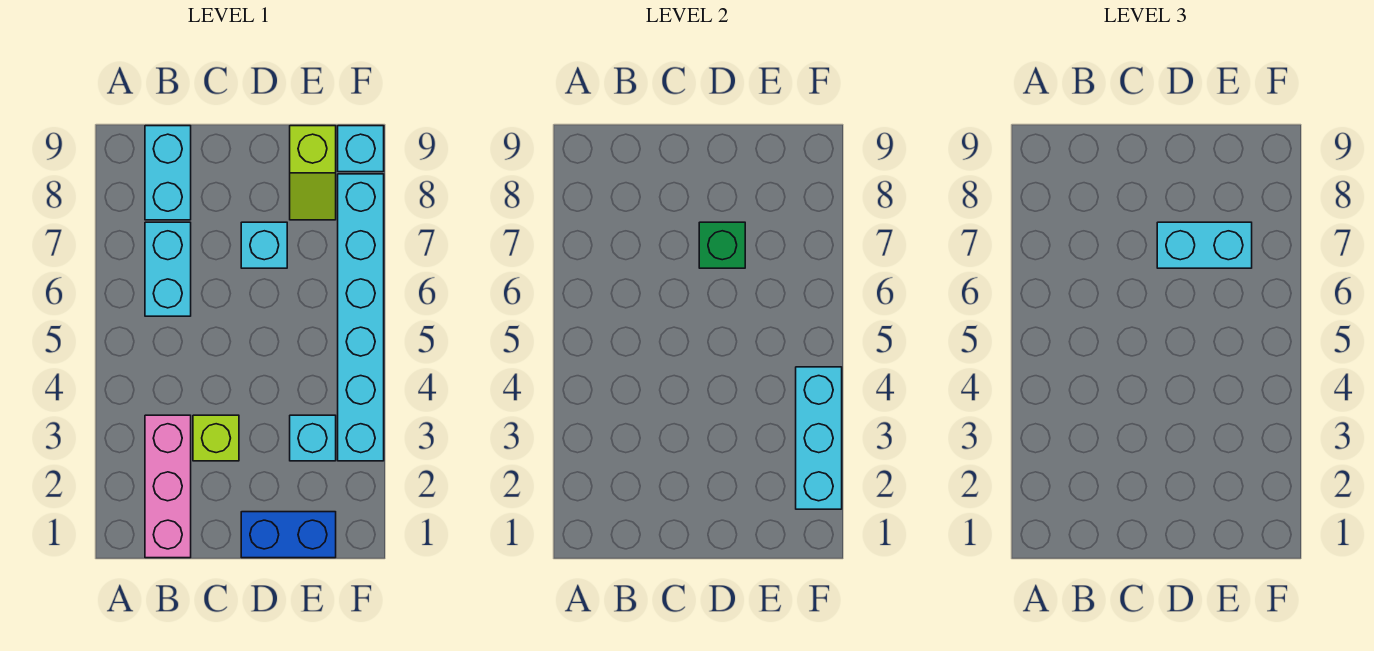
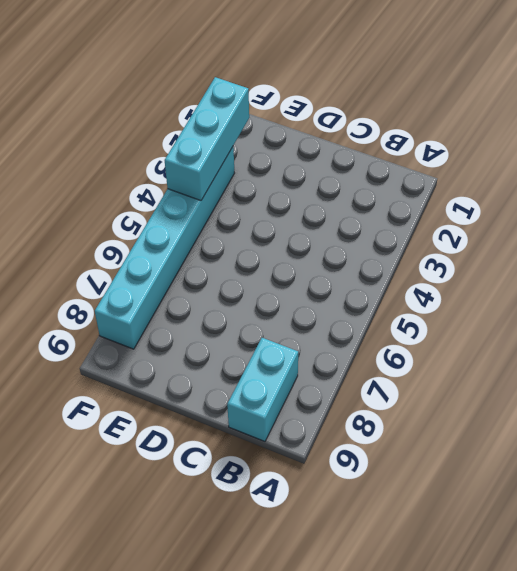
none -> pink brick B1:B3 level 1
none -> cyan brick B6:B7 level 1
none -> lime brick C3 level 1

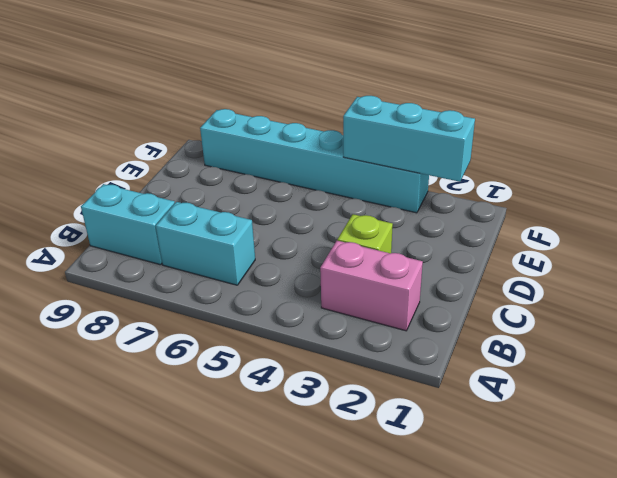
pink brick B2:B3 level 1 -> pink brick B1:B3 level 1
none -> blue brick D1:E1 level 1
none -> cyan brick D7 level 1
none -> cyan brick E3 level 1

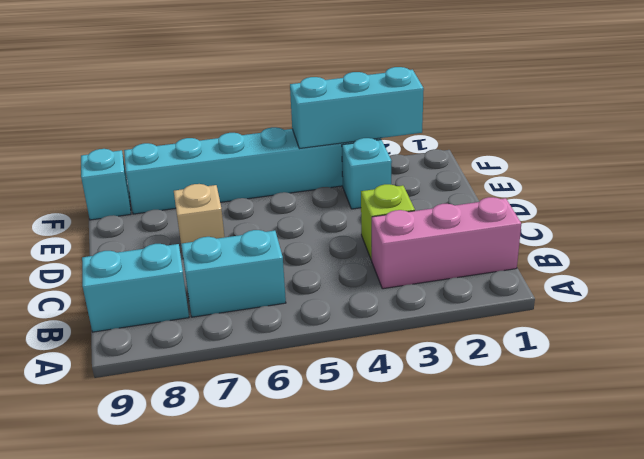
tan brick D7 level 1 -> cyan brick D7 level 1
none -> blue brick D1:E1 level 1
none -> lime slope E8:E9 level 1 top 9
none -> green brick D7 level 2

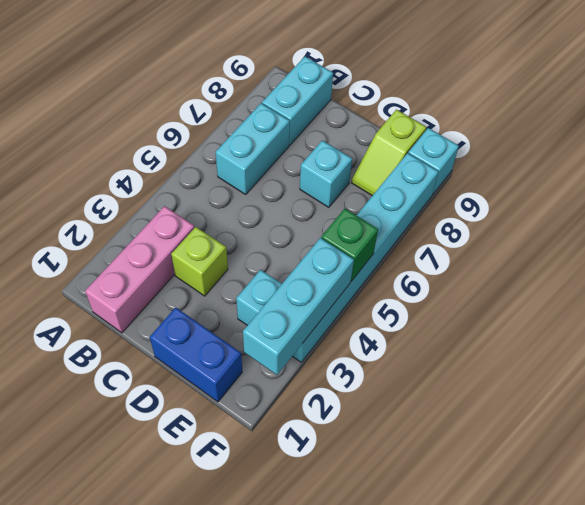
green brick F5 level 2 -> green brick D7 level 2
none -> cyan brick D7:E7 level 3

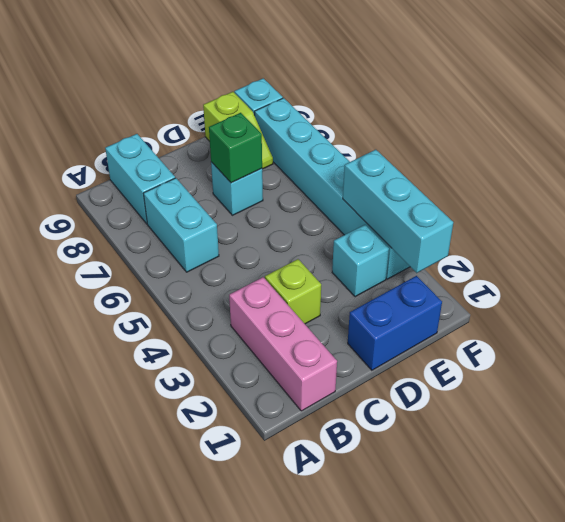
none -> cyan brick D7:E7 level 3

